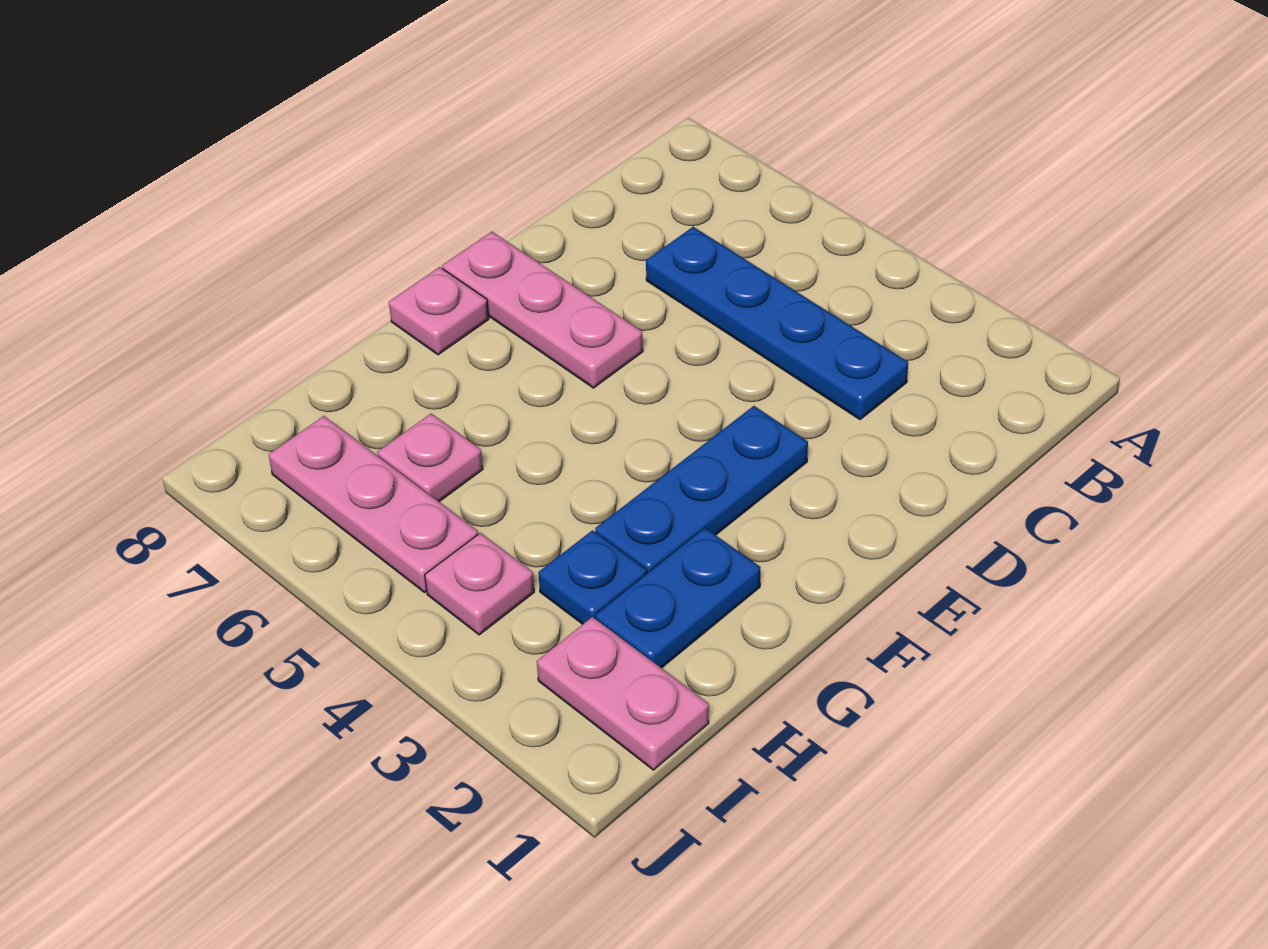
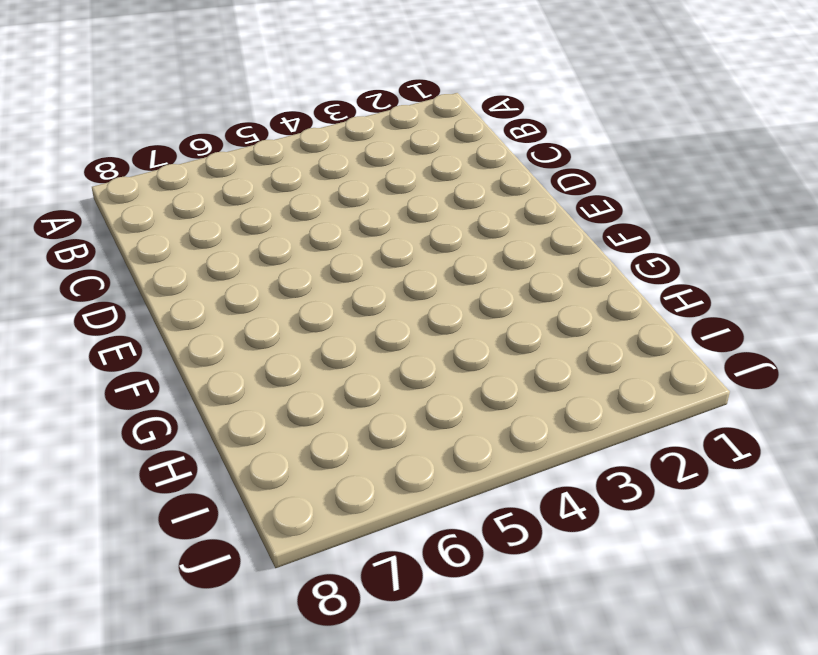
none -> blue plate C3:C6 level 1
none -> blue plate E3:G3 level 1

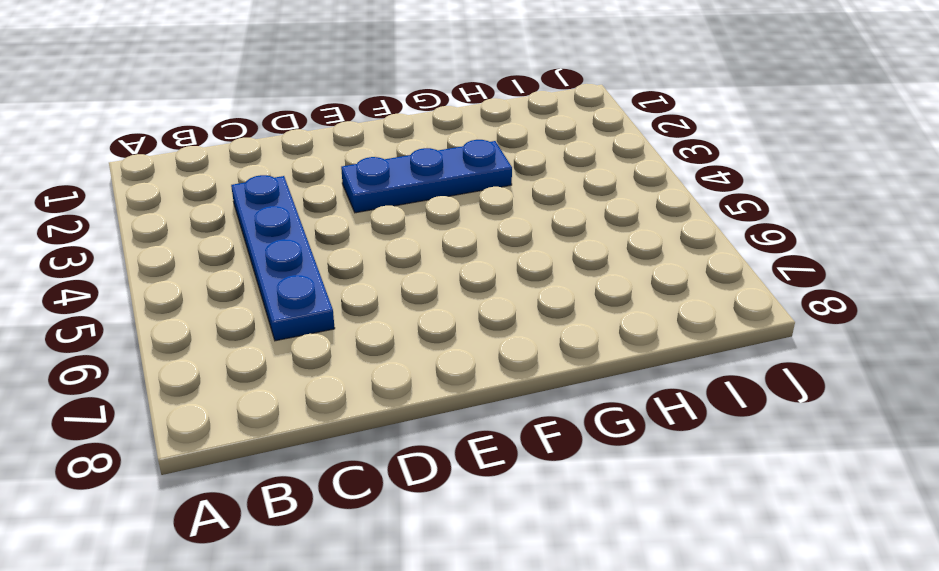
none -> pink plate E6:E8 level 1
none -> pink plate F8 level 1

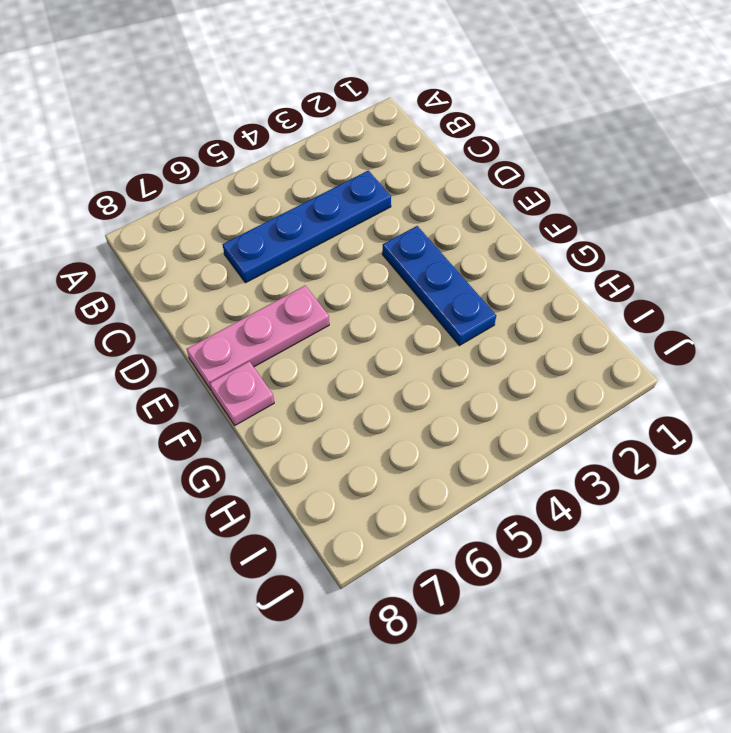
none -> blue plate G2:H2 level 1
none -> blue plate H3 level 1

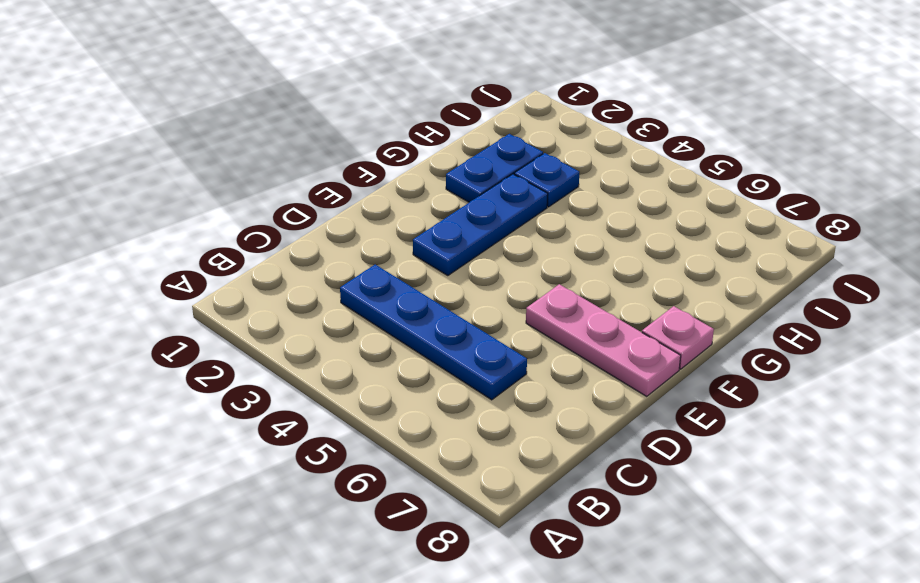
none -> pink plate H6 level 1
none -> pink plate I1:I2 level 1

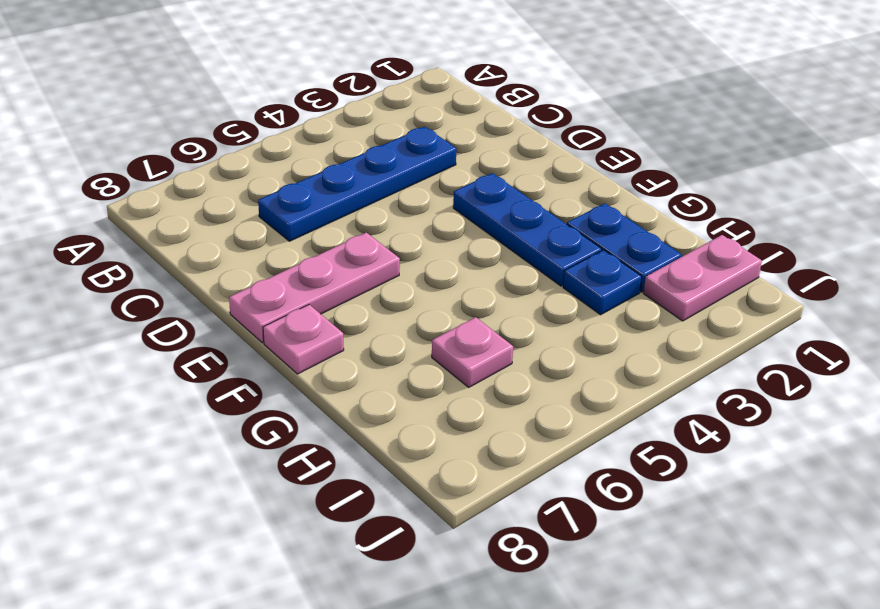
none -> pink plate I4 level 1
none -> pink plate I5:I7 level 1

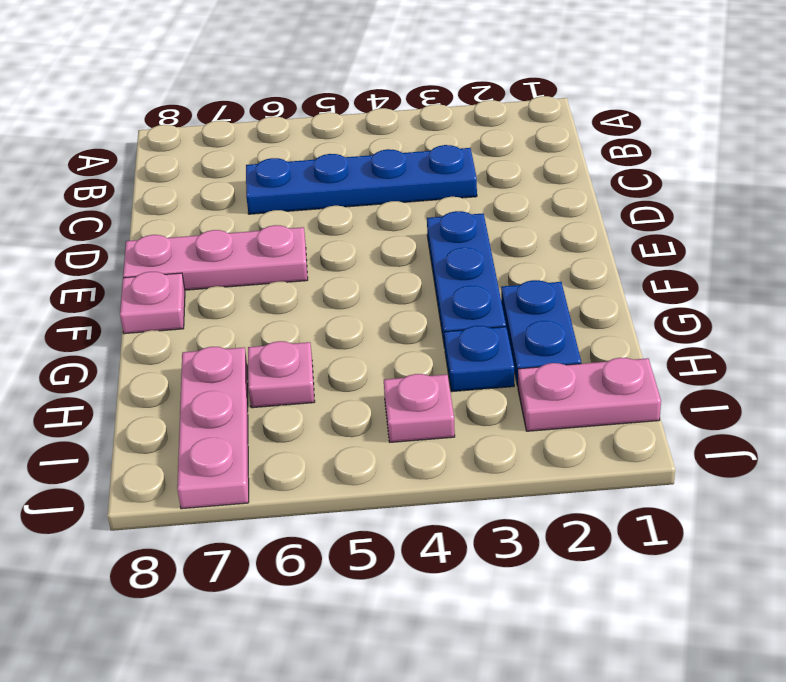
pink plate H7:J7 level 1 -> pink plate I5:I7 level 1

